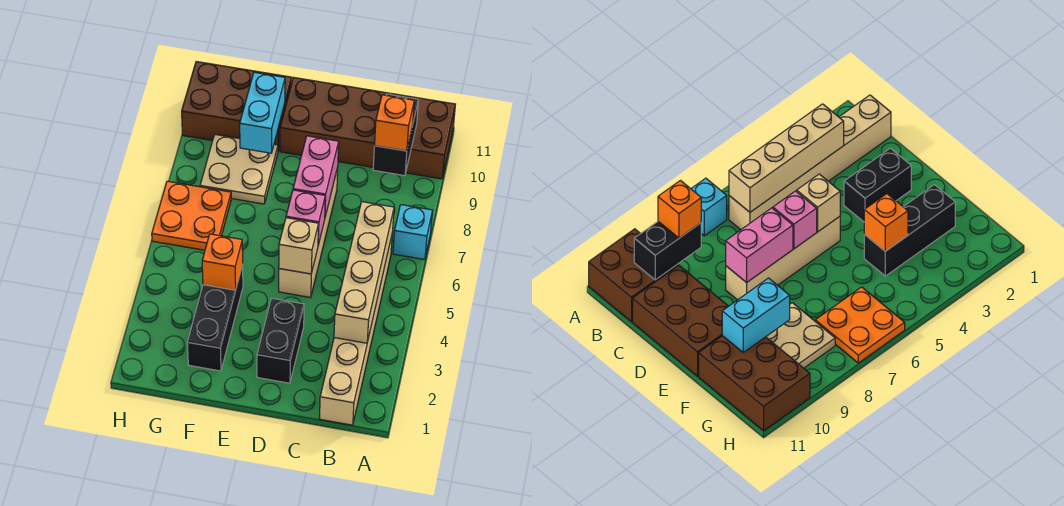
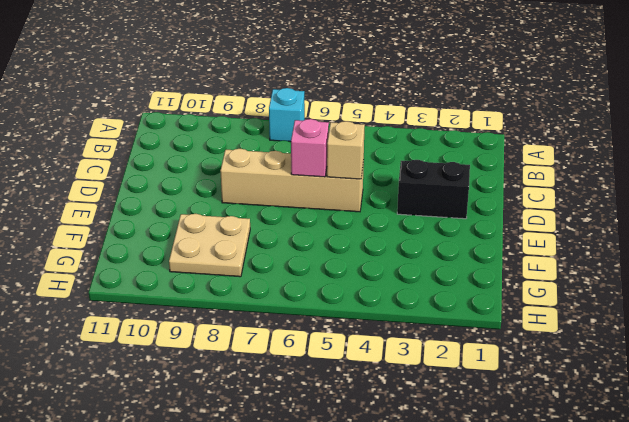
none -> brown brick A10:B11 level 1
none -> tan brick B1:B6 level 1
none -> brown brick C10:E11 level 1

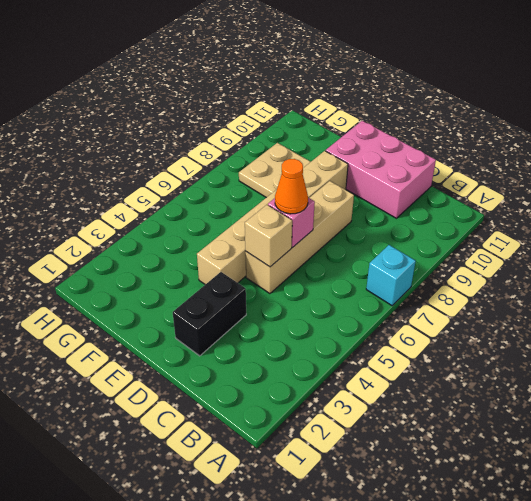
pink brick C10:E11 level 1 -> brown brick C10:E11 level 1
orange cone D6 level 3 -> none
tan brick E4:E9 level 1 -> tan brick B1:B6 level 1
none -> brown brick A10:B11 level 1
none -> black brick F2:F4 level 1
none -> brown brick F10:H11 level 1

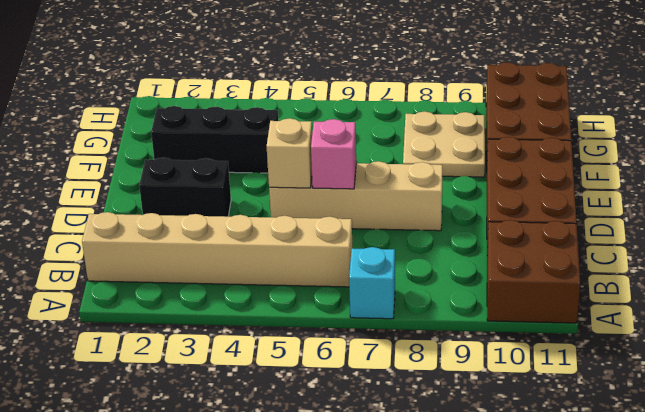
none -> orange plate G6:H7 level 1
none -> tan brick B3:B6 level 2
none -> black brick B9:B10 level 2

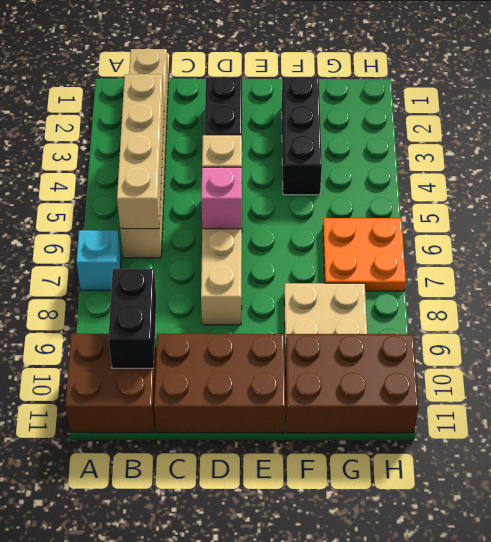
none -> pink brick D7:D8 level 2
none -> orange brick F4 level 2
none -> cyan brick F9:F10 level 2

